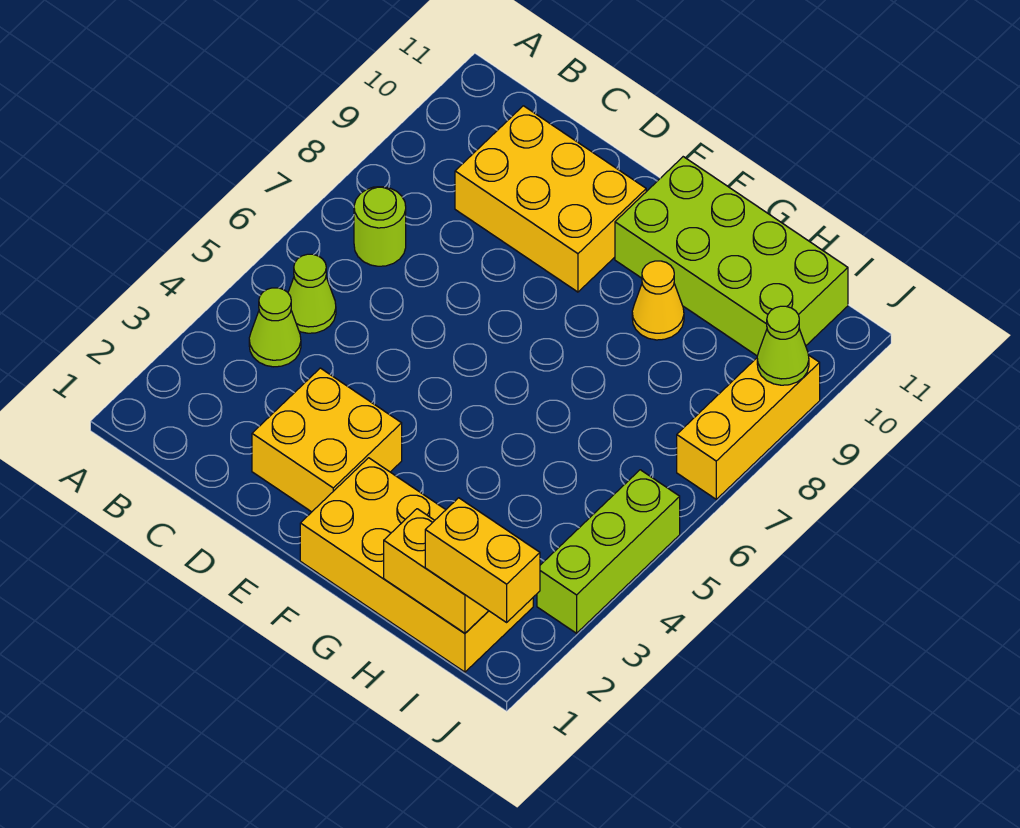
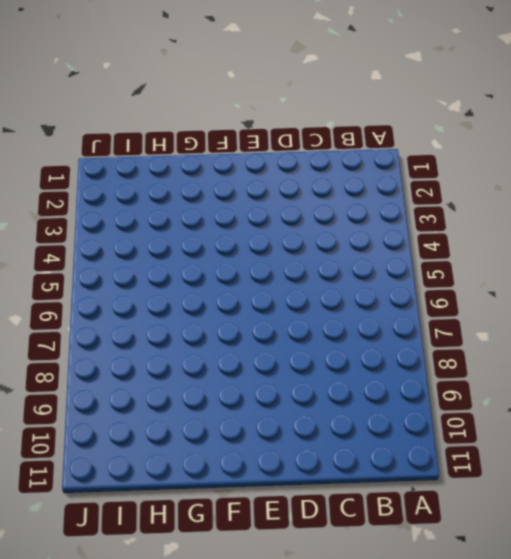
none -> lime cone B4 level 1
none -> lime cone B5 level 1
none -> lime round brick B7 level 1

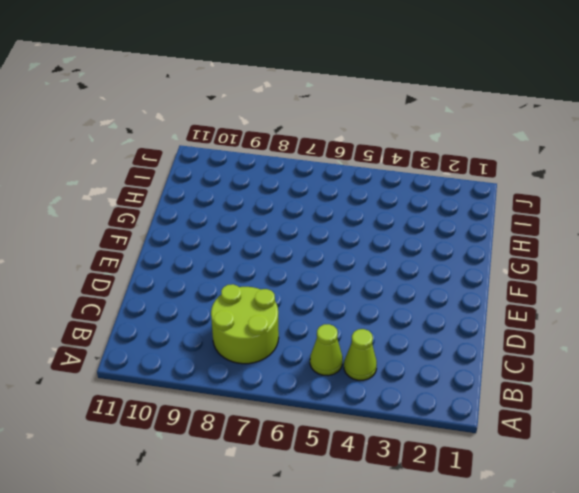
lime round brick B7:C8 level 1 -> lime round brick B7 level 1
none -> yellow brick C9:E10 level 1
none -> yellow brick D2:E3 level 1
none -> yellow brick F1:I2 level 1

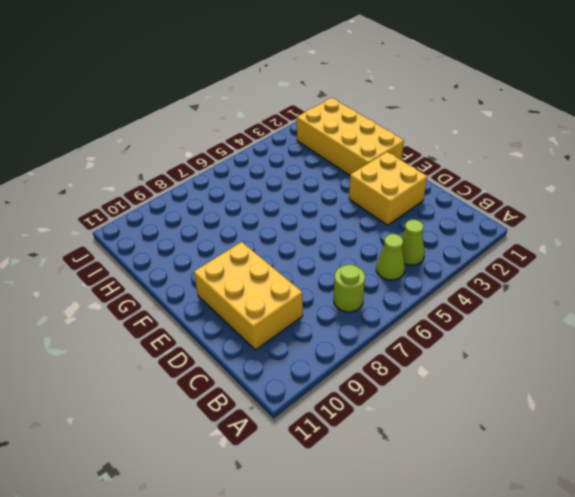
none -> lime brick F10:I11 level 1
none -> yellow cone G9 level 1
none -> lime brick J3:J5 level 1

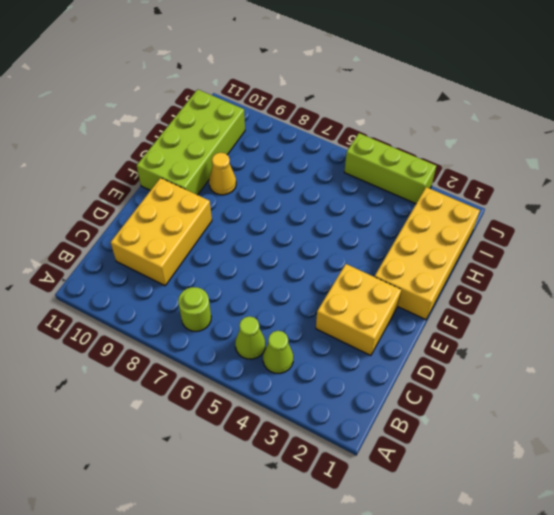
none -> yellow brick J7:J9 level 1
none -> yellow brick H1:I1 level 2
none -> lime cone J9 level 2

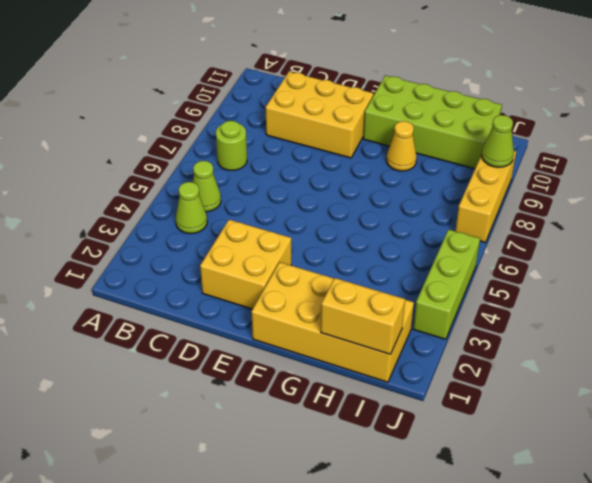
none -> yellow brick I1:J1 level 3

